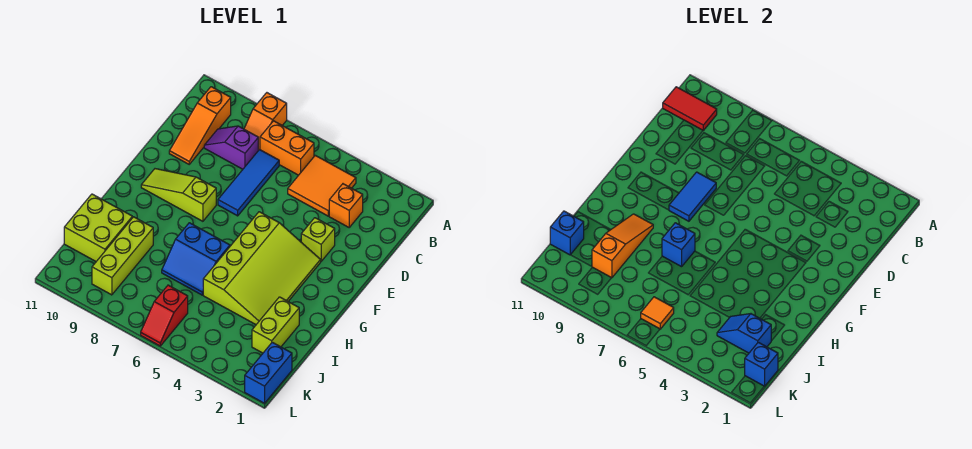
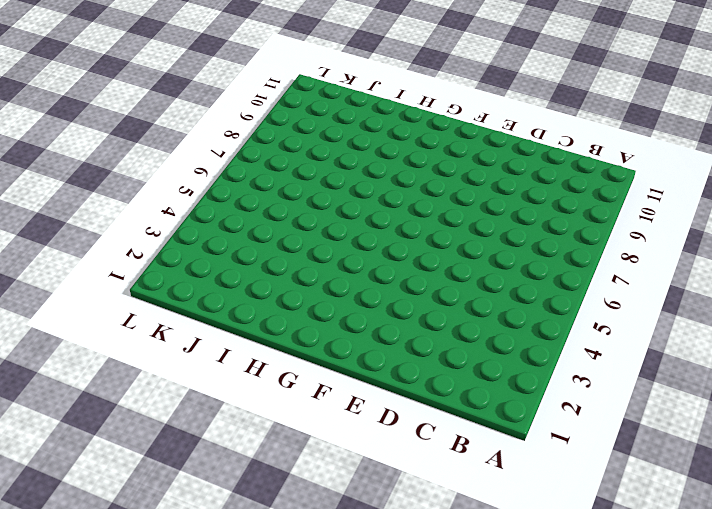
none -> orange slope A8:B8 level 1 top A
none -> orange tile B4:C5 level 1
none -> orange brick B6:B7 level 1

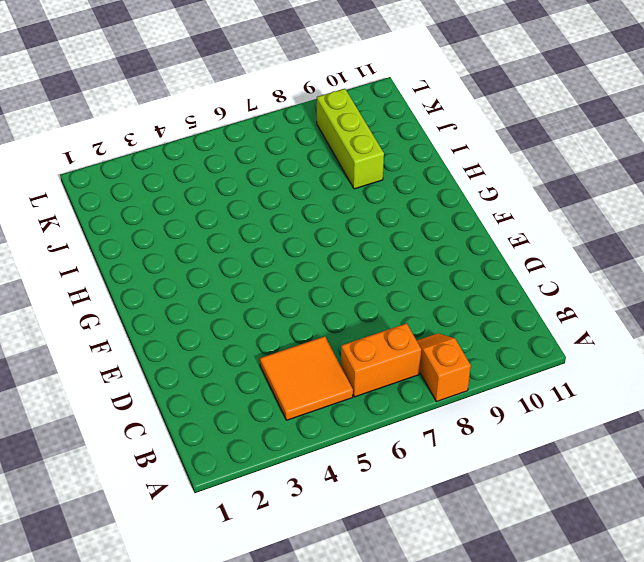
none -> orange slope B10:D10 level 1 top B
none -> orange brick C3 level 1
none -> blue tile C7:E7 level 1

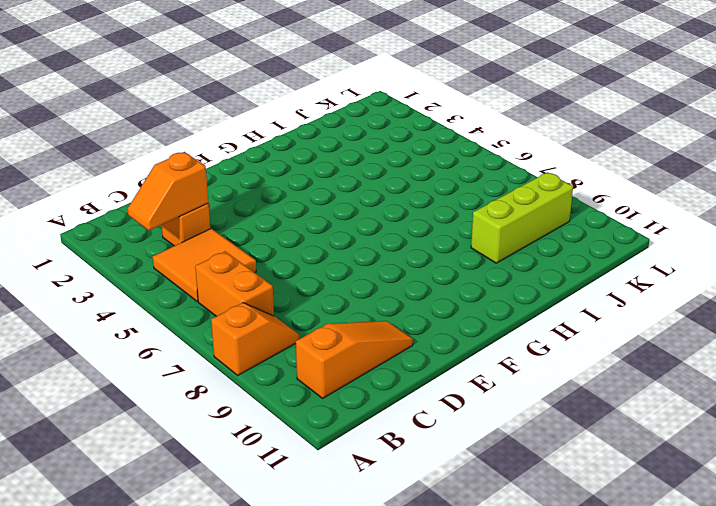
orange slope B3:C3 level 2 top C -> none
none -> blue tile C7:E7 level 1
none -> purple slope C8:C9 level 1 top 8
none -> lime brick E3 level 1

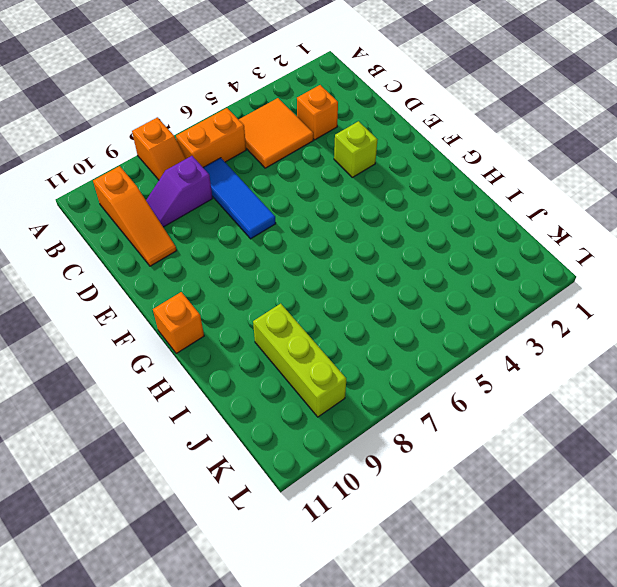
orange brick G11 level 1 -> none
none -> lime slope F3:I5 level 1 top 5
none -> lime slope F8:F10 level 1 top 8
none -> blue slope H6:I7 level 1 top H

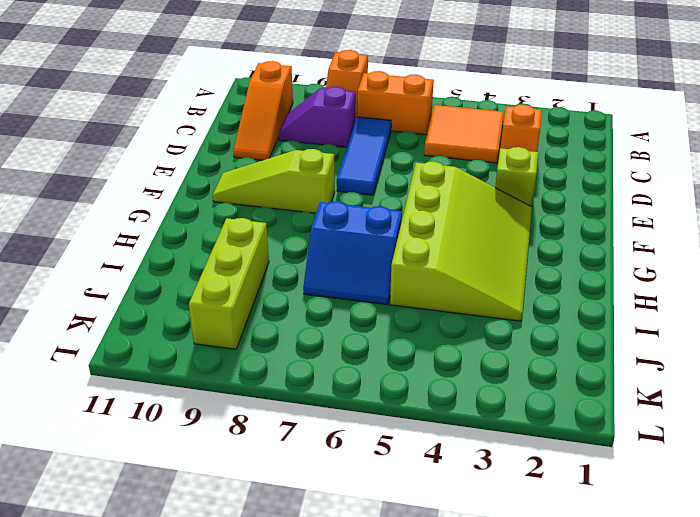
none -> lime brick I2:J2 level 1
none -> lime brick I10:J11 level 1
none -> blue brick K1:L1 level 1

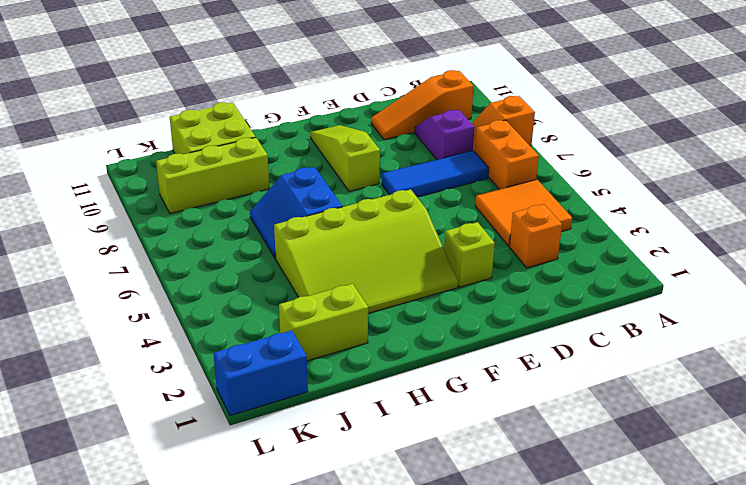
none -> red slope K6:L6 level 1 top K
none -> red tile B10:B11 level 2
none -> blue tile E8:F8 level 2

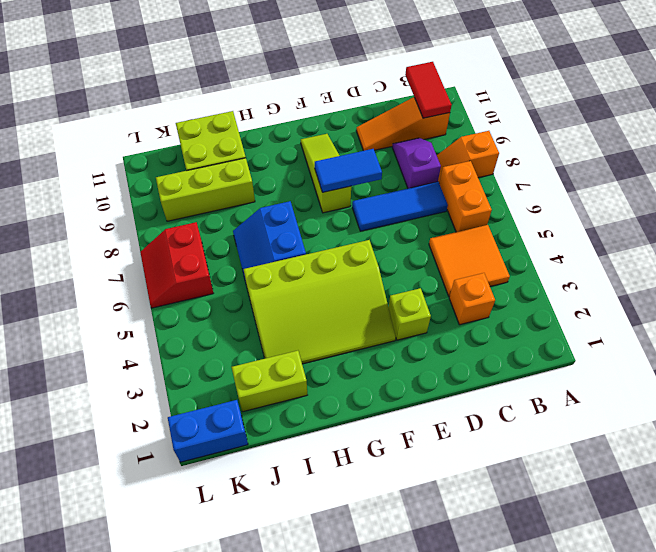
red slope K6:L7 level 1 top K -> red slope K6:L6 level 1 top K
none -> blue brick H7 level 2
none -> orange slope H9:J9 level 2 top J
none -> blue slope J2:J3 level 2 top 2

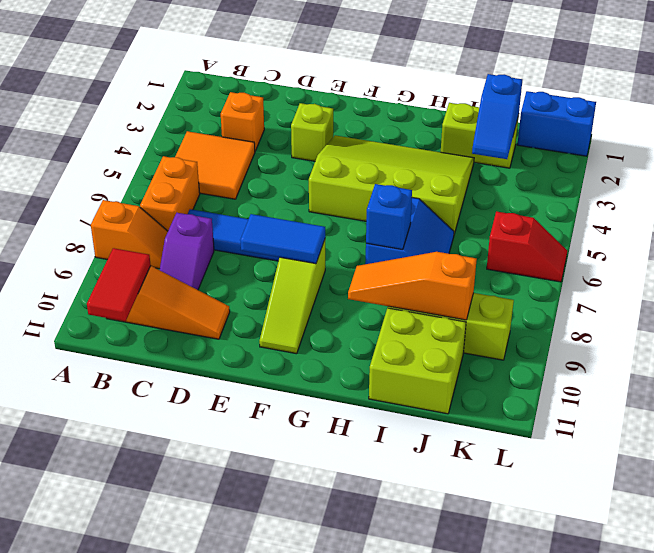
none -> blue brick J11 level 2
none -> blue brick K1 level 2
none -> orange tile K6 level 2

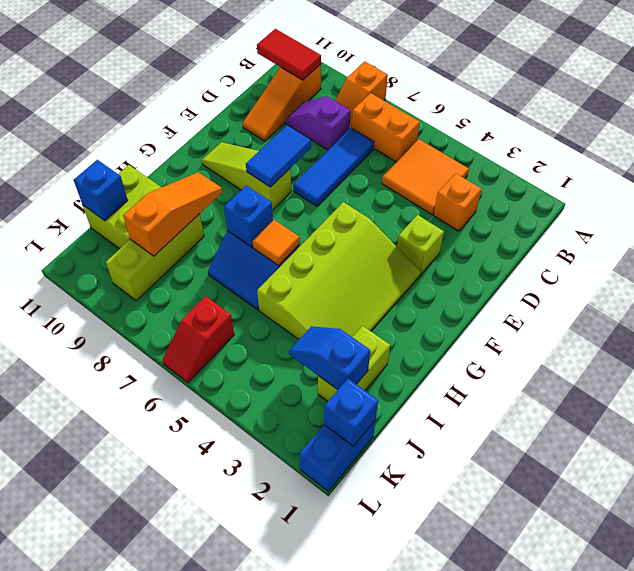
orange tile H6 level 2 -> orange tile K6 level 2

